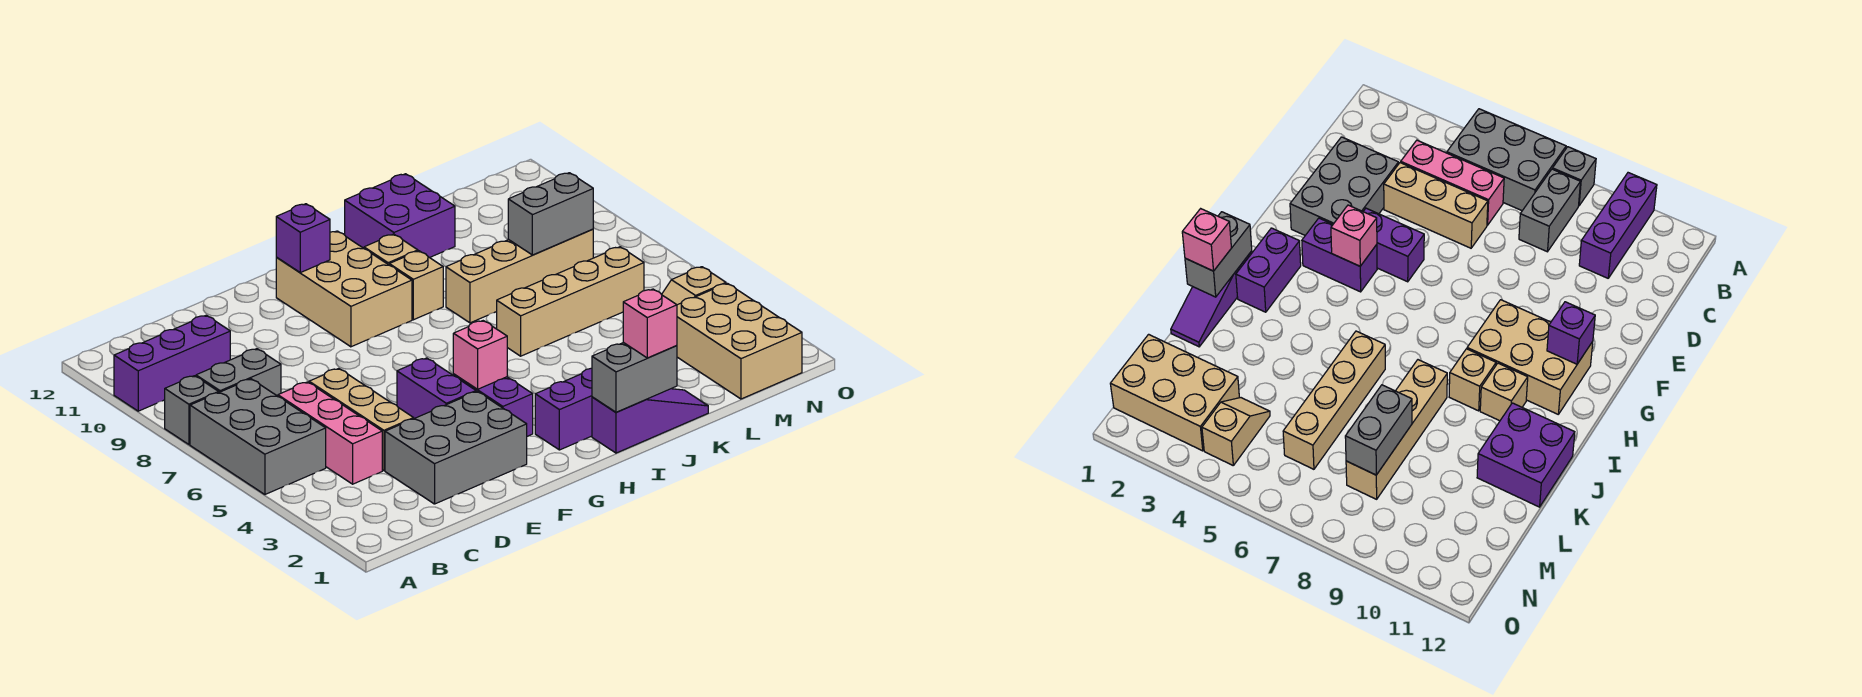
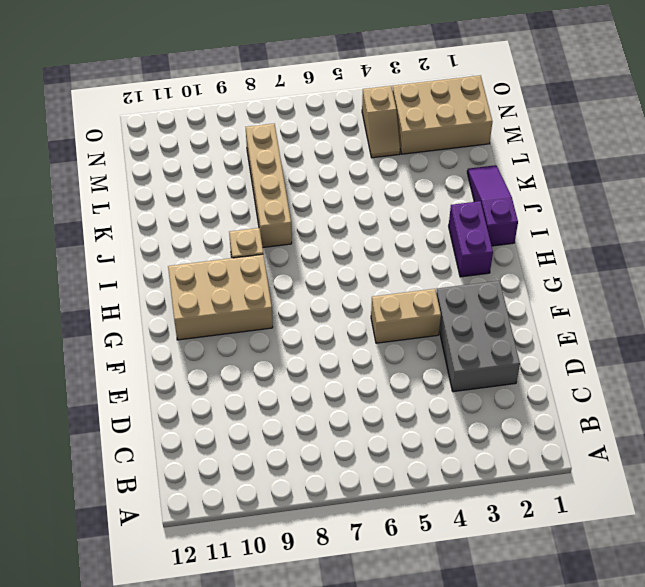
tan brick F4:F5 level 1 -> purple brick F4:F5 level 1
none -> grey brick A5:B7 level 1
none -> grey brick A8 level 1
none -> purple brick A10:C10 level 1

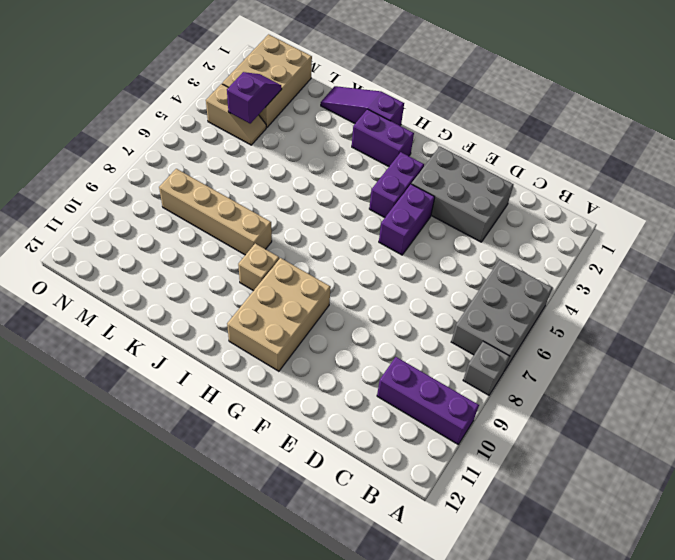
purple slope M3:M4 level 2 top 4 -> none
none -> grey brick B8:C8 level 1
none -> pink brick C4:C6 level 1
none -> tan brick D4:D6 level 1

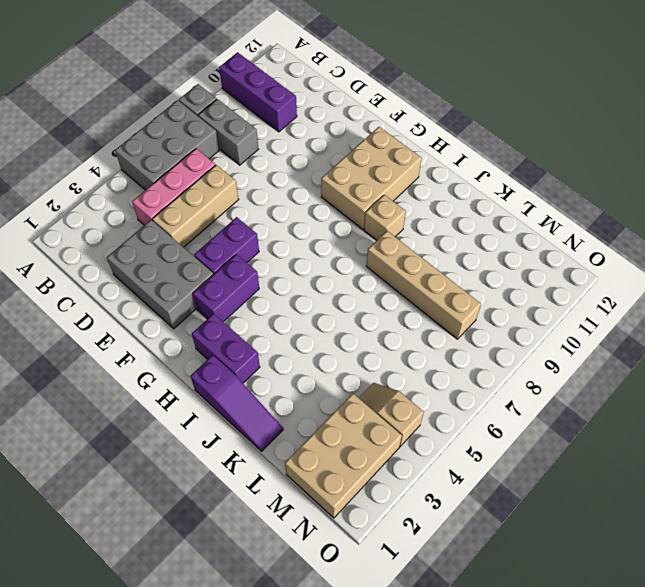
none -> tan brick I10 level 1
none -> tan brick J6:M6 level 1
none -> purple brick J11:K12 level 1

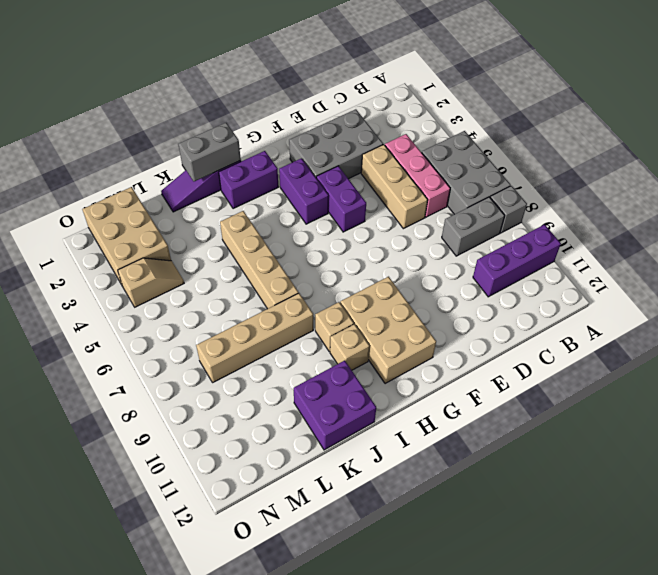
tan brick J4:J7 level 1 -> tan brick J6:M6 level 1
none -> pink brick G4 level 2
none -> purple brick G11 level 2
none -> grey brick L8:M8 level 2

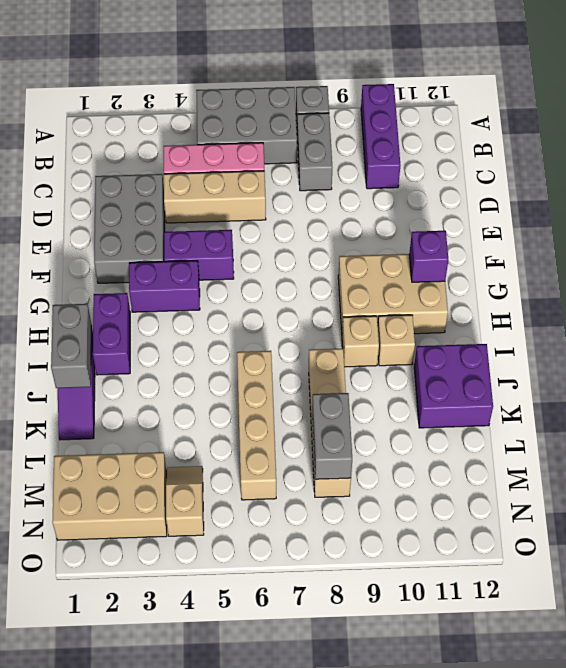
none -> pink brick G4 level 2
none -> pink brick J1 level 3

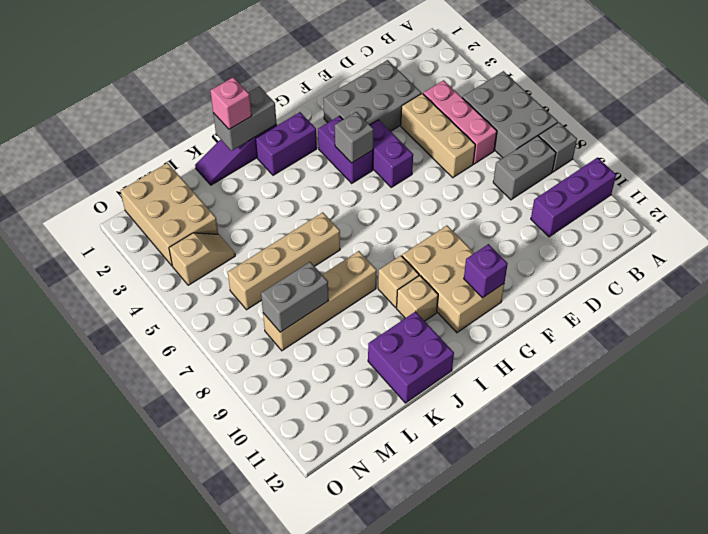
grey brick G4 level 2 -> pink brick G4 level 2

